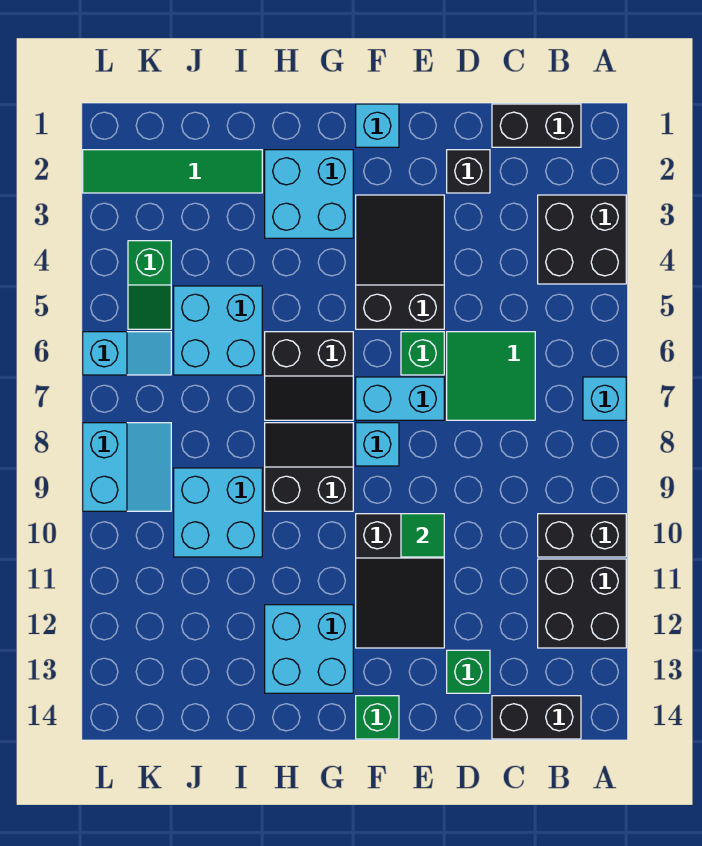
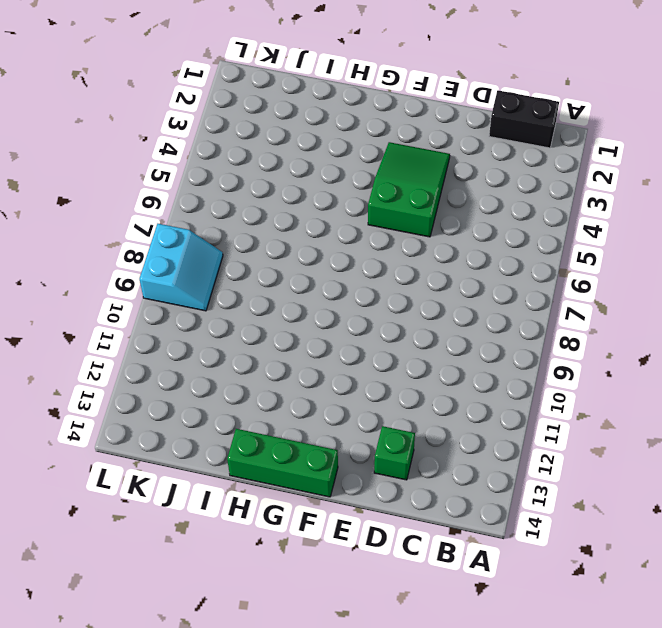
green slope E3:F5 level 1 top 5 -> black slope E3:F5 level 1 top 5
green brick F14:H14 level 1 -> green brick F14 level 1
none -> black brick A3:B4 level 1
none -> cyan brick A7 level 1
none -> black brick A10:B10 level 1

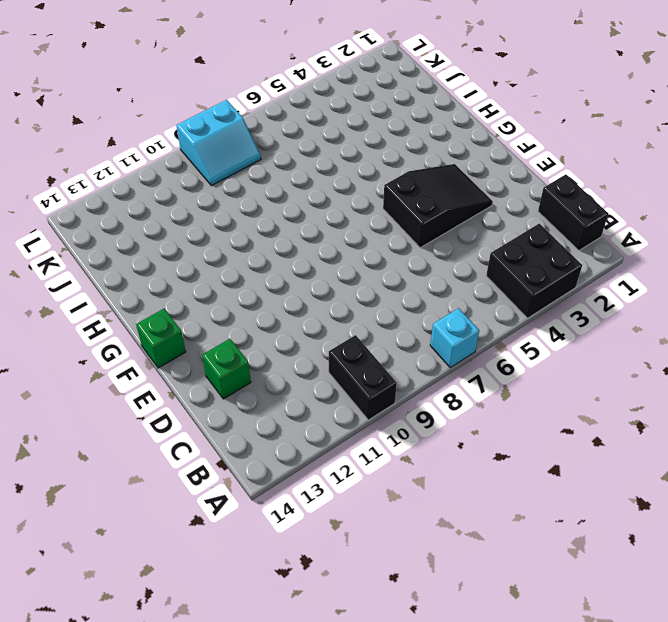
none -> black brick A11:B12 level 1
none -> black brick B14:C14 level 1
none -> green tile C6:D7 level 1

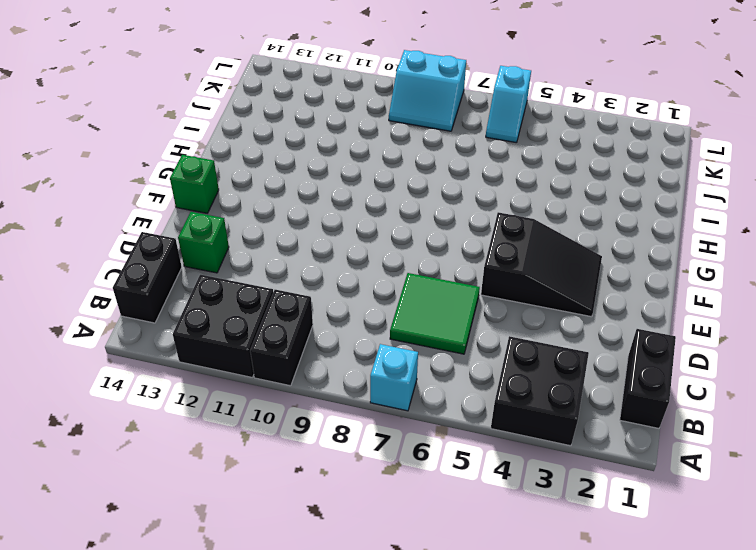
none -> black brick D2 level 1
none -> green brick E6 level 1
none -> cyan brick E7:F7 level 1

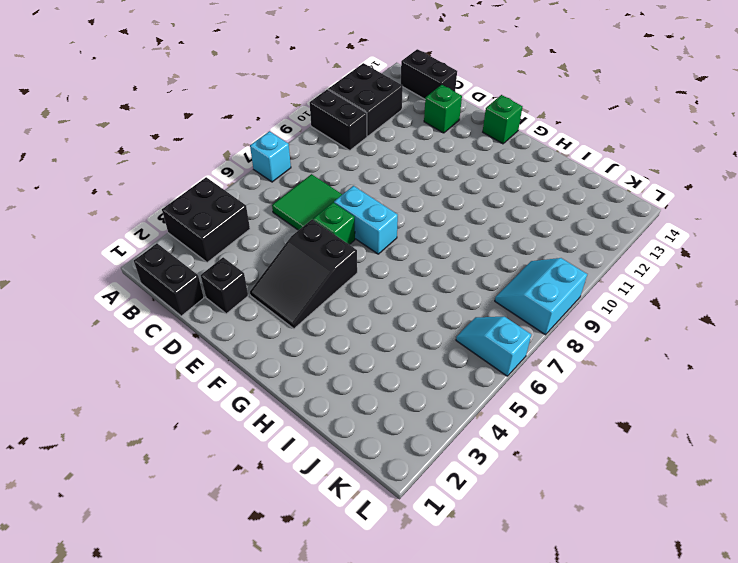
none -> black slope E10:F12 level 1 top 10
none -> cyan brick F1 level 1
none -> cyan brick F8 level 1

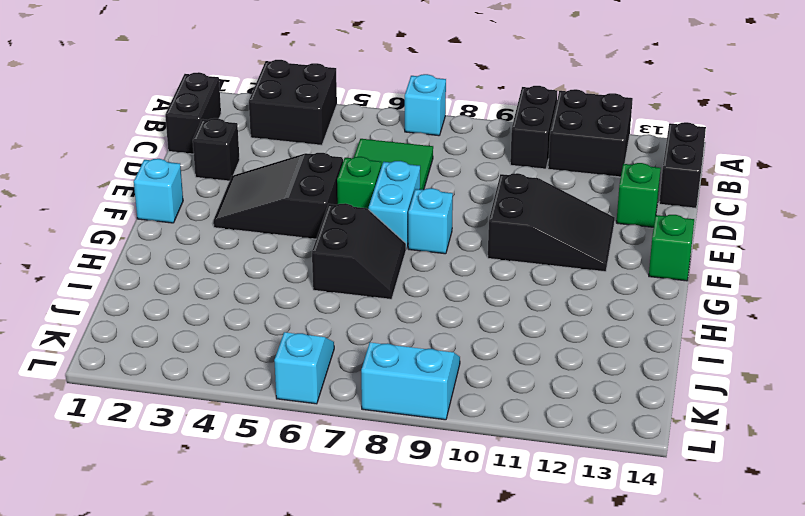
none -> cyan brick G2:H3 level 1
none -> black slope G8:H9 level 1 top 9
none -> cyan brick G12:H13 level 1

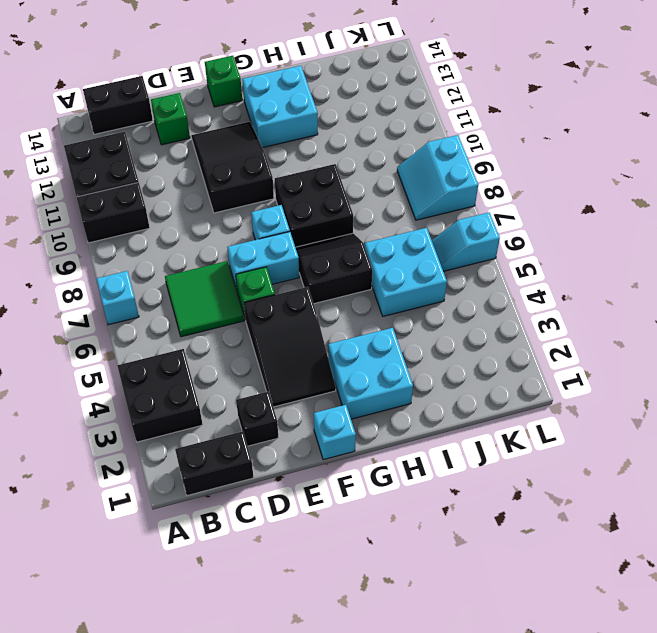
black brick G8:H9 level 1 -> black slope G8:H9 level 1 top 9
none -> green tile I2:L2 level 1
none -> cyan brick I9:J10 level 1
none -> green slope K4:K5 level 1 top 4

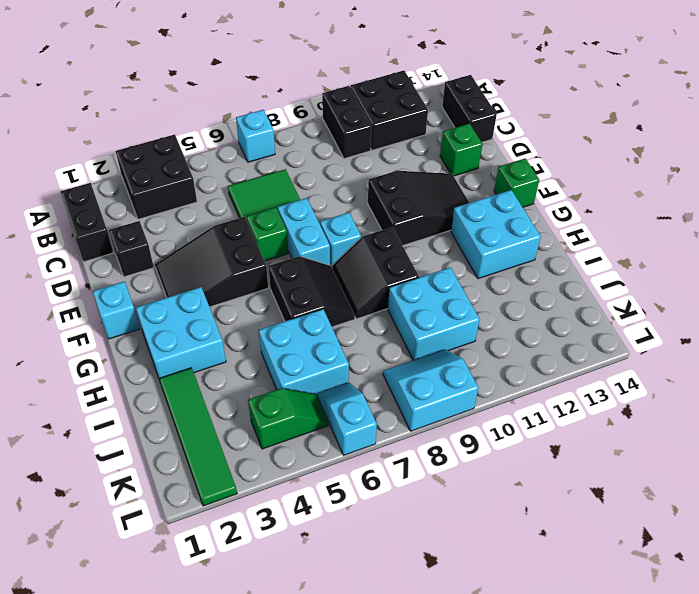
none -> green tile E10 level 2

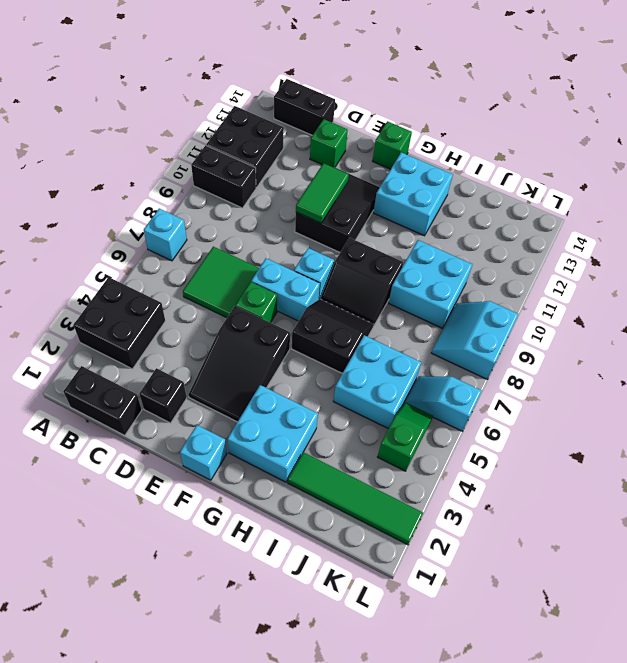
green tile E10:E11 level 2 -> green tile E10 level 2

